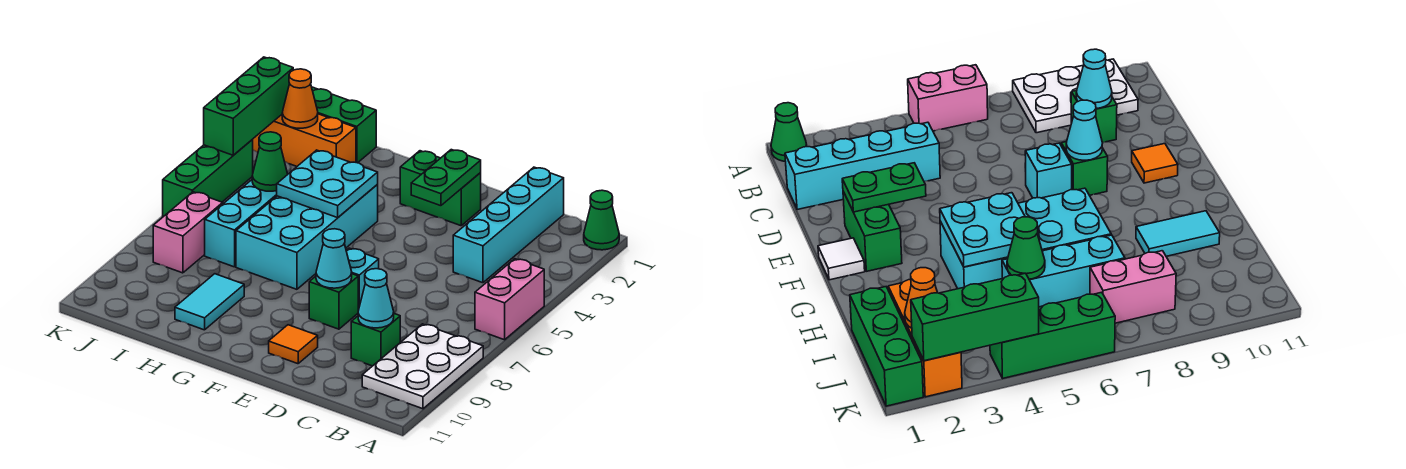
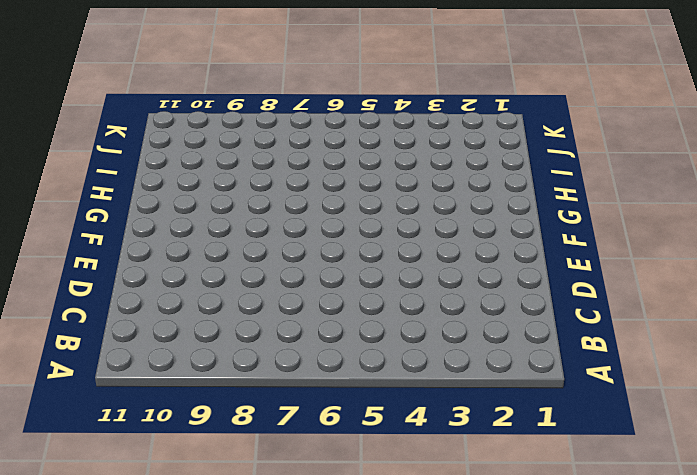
none -> green cone A1 level 1
none -> pink brick A5:A6 level 1
none -> white plate A8:B10 level 1

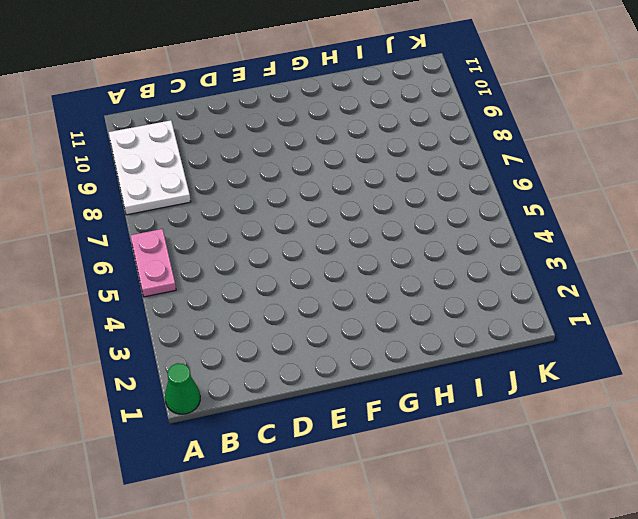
pink plate A5:A6 level 1 -> pink brick A5:A6 level 1
none -> cyan brick C1:C4 level 1
none -> green brick C9 level 1
none -> green brick E2:F2 level 1

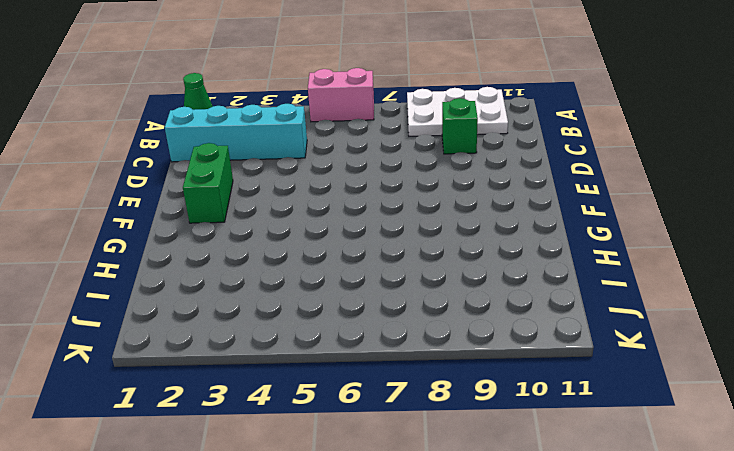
none -> cyan brick E7 level 1
none -> green brick E8 level 1
none -> orange tile E10 level 1

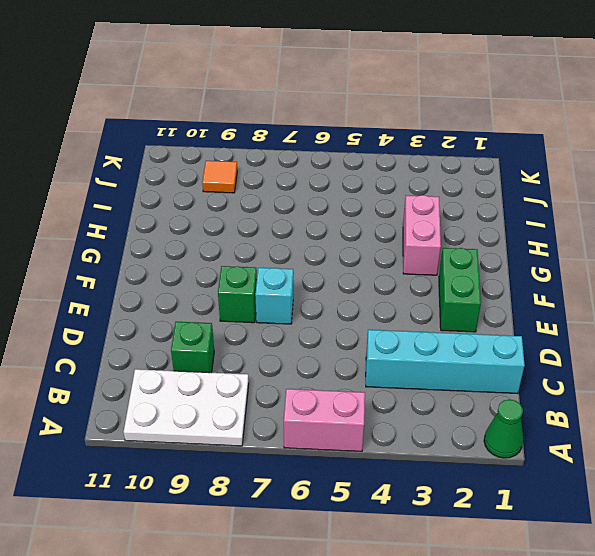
pink brick G3:H3 level 1 -> pink brick J7:J8 level 1
orange tile J9 level 1 -> orange tile E10 level 1
none -> white tile F1 level 1
none -> cyan brick G4:H7 level 1
none -> cyan tile H9:H10 level 1

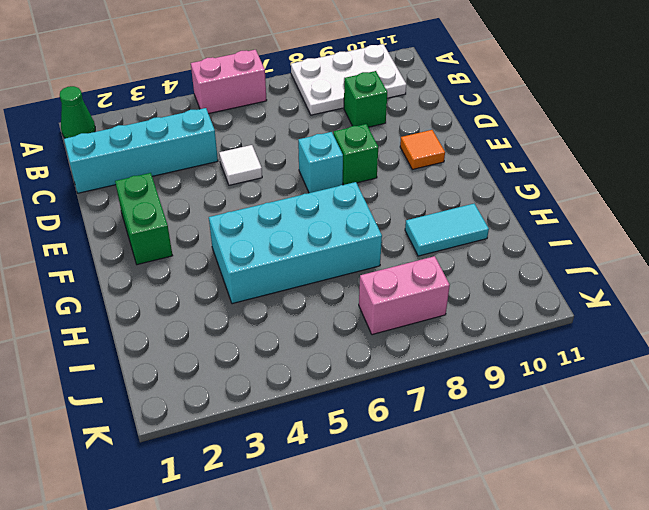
white tile D5 level 1 -> white tile F1 level 1
none -> green brick I1:K1 level 1
none -> orange brick I2:K2 level 1
none -> cyan brick I5:I7 level 1

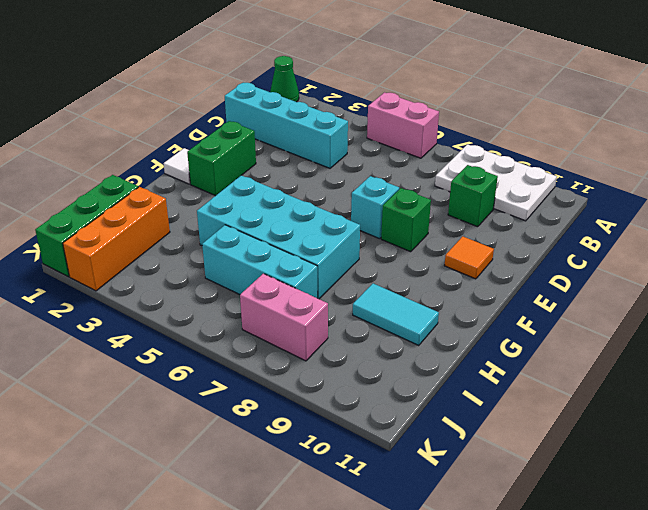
none -> green brick K4:K6 level 1
none -> cyan cone C9 level 2
none -> green plate E2:E3 level 2

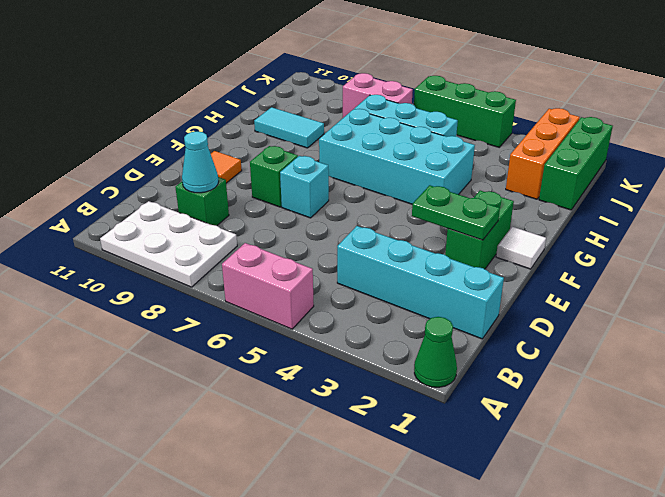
none -> cyan cone E8 level 2
none -> cyan plate G4:H5 level 2
none -> green cone I5 level 2

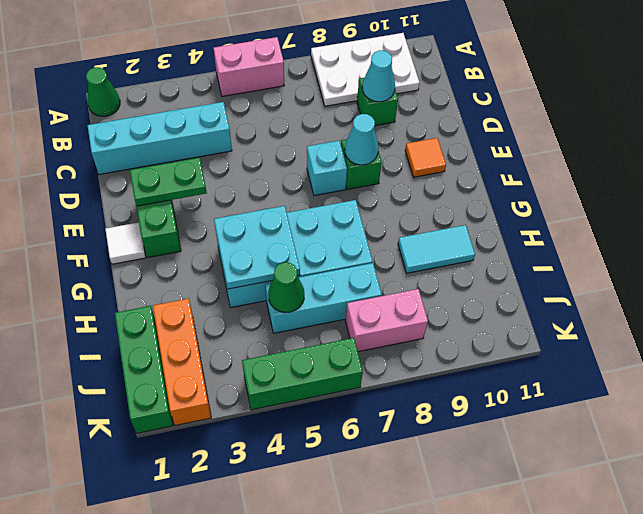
none -> orange cone J2 level 2
none -> green brick K2:K4 level 2

